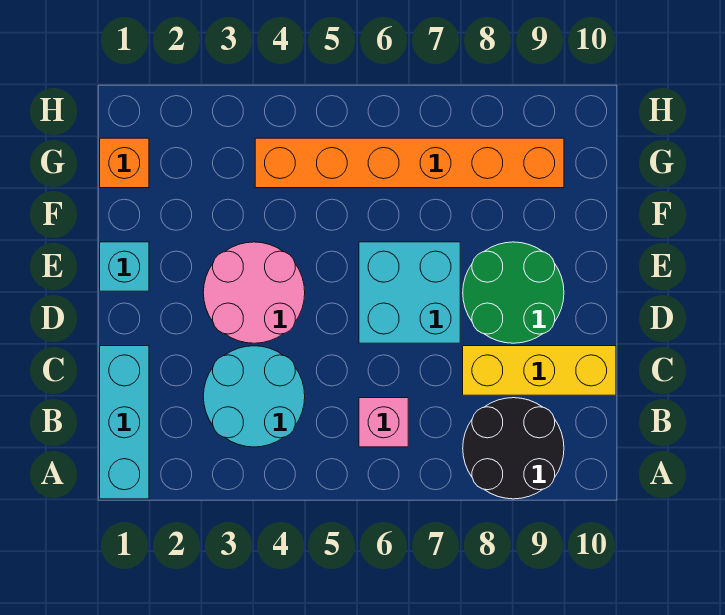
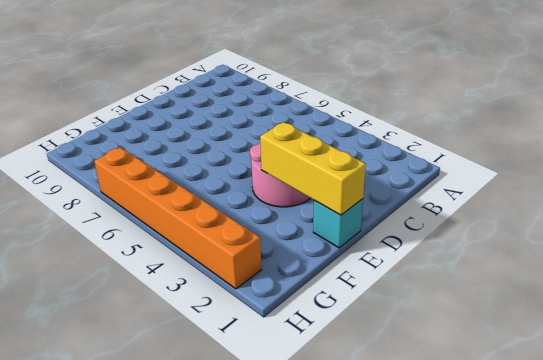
yellow brick E1:E3 level 2 -> yellow brick C8:C10 level 1
orange brick H2:H7 level 1 -> orange brick G4:G9 level 1
none -> cyan brick A1:C1 level 1
none -> black round brick A8:B9 level 1

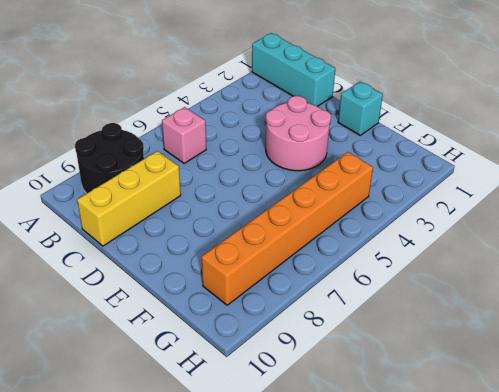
none -> cyan round brick B3:C4 level 1
none -> cyan brick D6:E7 level 1

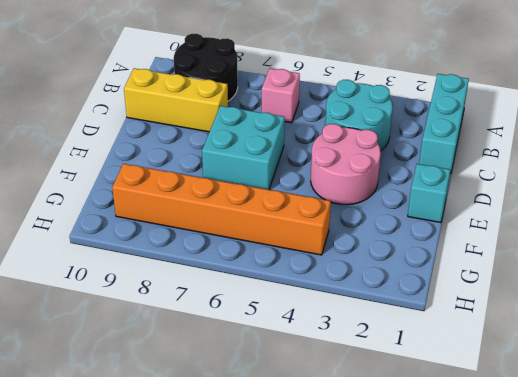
none -> green round brick D8:E9 level 1
none -> orange brick G1 level 1

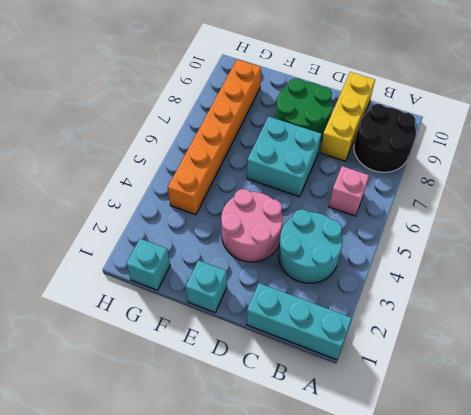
cyan brick G1 level 1 -> orange brick G1 level 1

